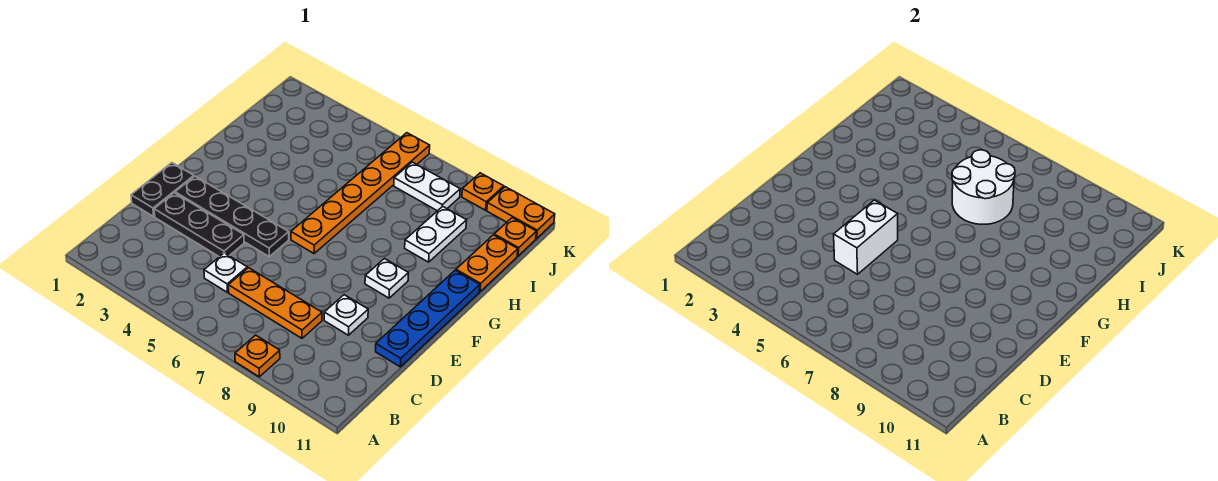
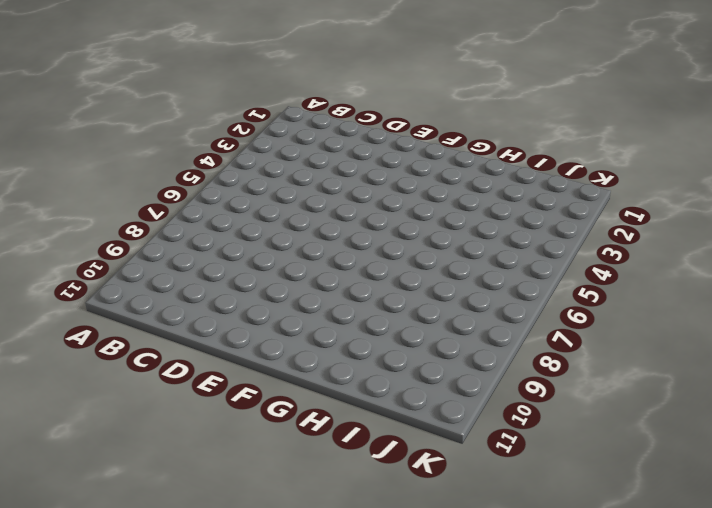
none -> orange plate A8 level 1
none -> white plate C5 level 1
none -> orange plate C6:C8 level 1

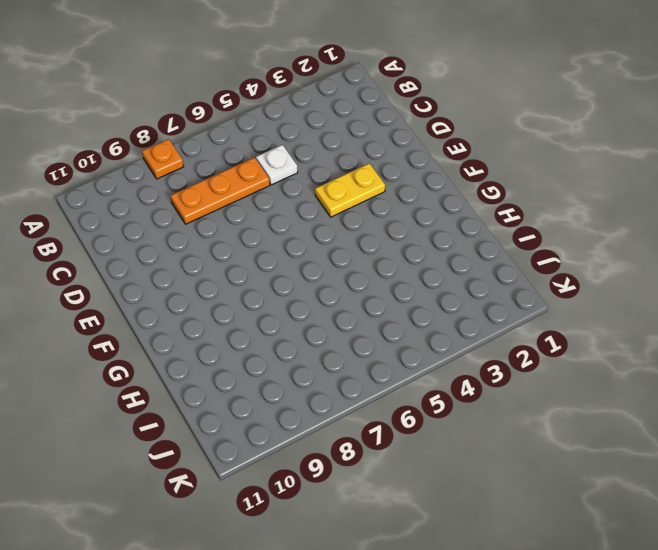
yellow plate E3:E4 level 1 -> black plate E2:E5 level 1
none -> black plate D1:E1 level 1
none -> black plate D2:D4 level 1
none -> white plate D9 level 1

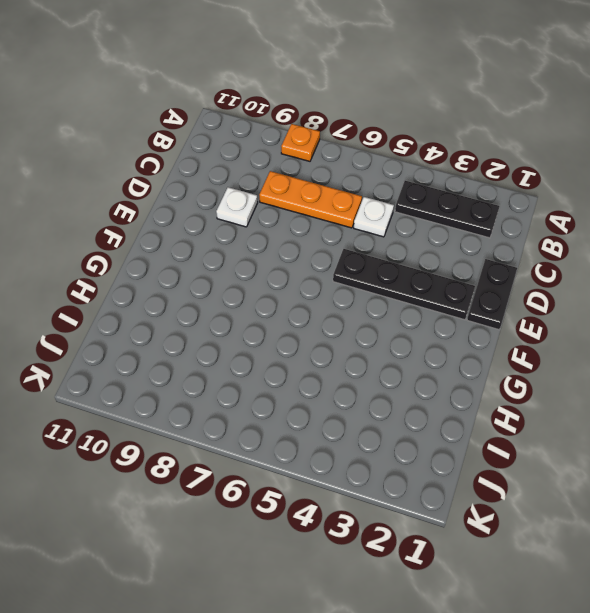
black plate B2:B4 level 1 -> black plate D2:D4 level 1
none -> blue plate D11:G11 level 1
none -> orange plate F6:K6 level 1
none -> white plate F9 level 1

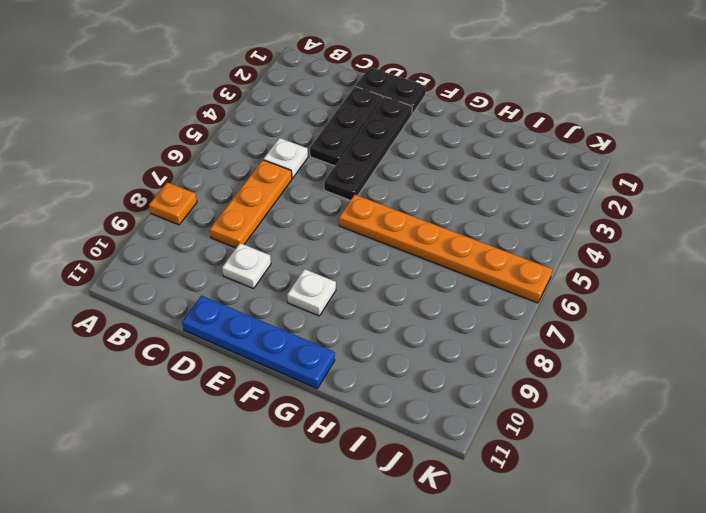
none -> white plate H9:I9 level 1
none -> orange plate H11:I11 level 1
none -> white plate J7:J8 level 1

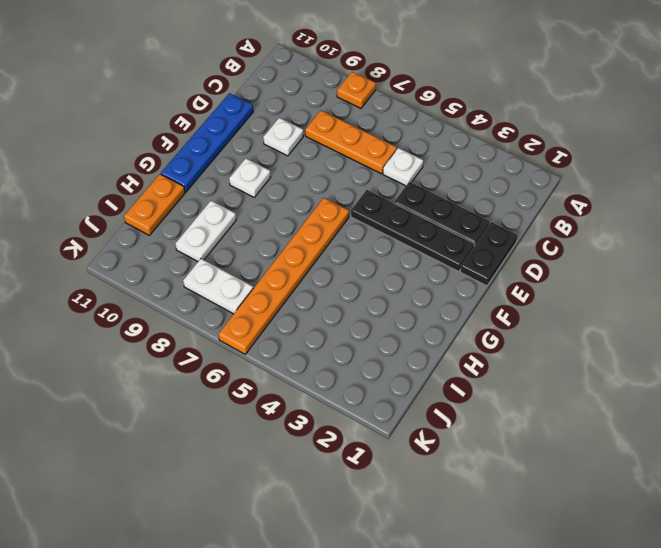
none -> orange plate J11 level 1
none -> orange plate K9 level 1
none -> orange plate K10:K11 level 1

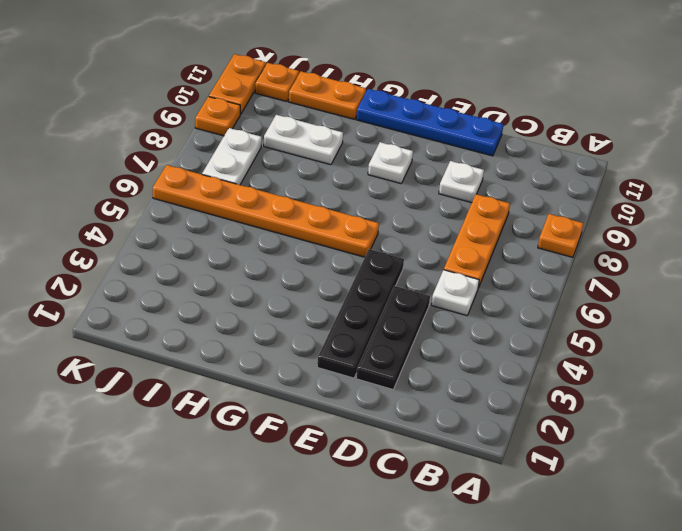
none -> black plate D1:E1 level 1
none -> white brick D5:E5 level 2
none -> white round brick H6:I7 level 2

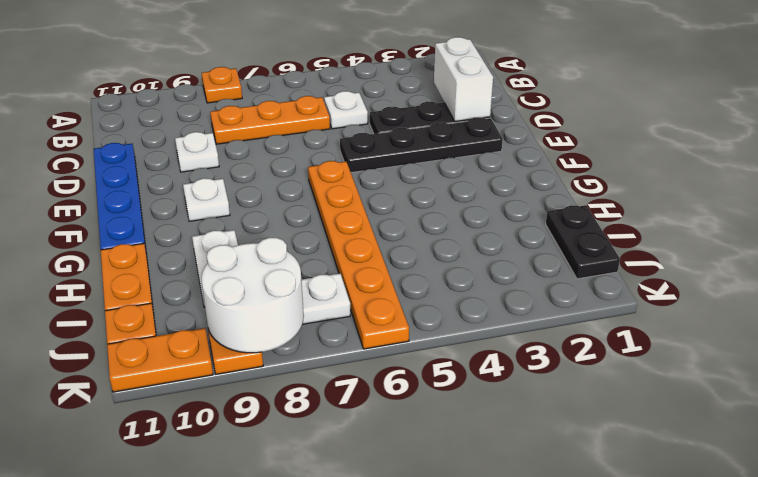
white brick C2:D2 level 2 -> white brick D5:E5 level 2
black plate I1:J1 level 1 -> black plate D1:E1 level 1
white round brick J8:K9 level 2 -> white round brick H6:I7 level 2

